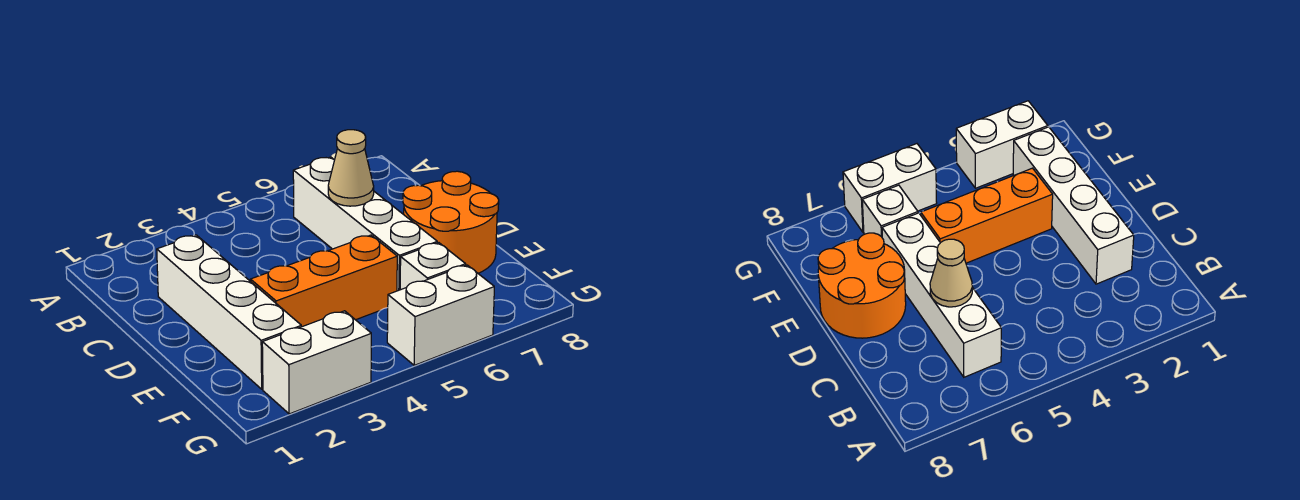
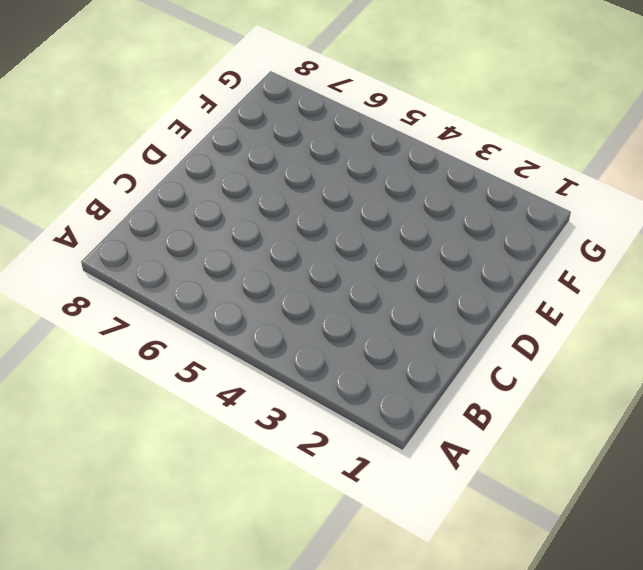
none -> white brick B6:E6 level 1
none -> white brick C2:F2 level 1

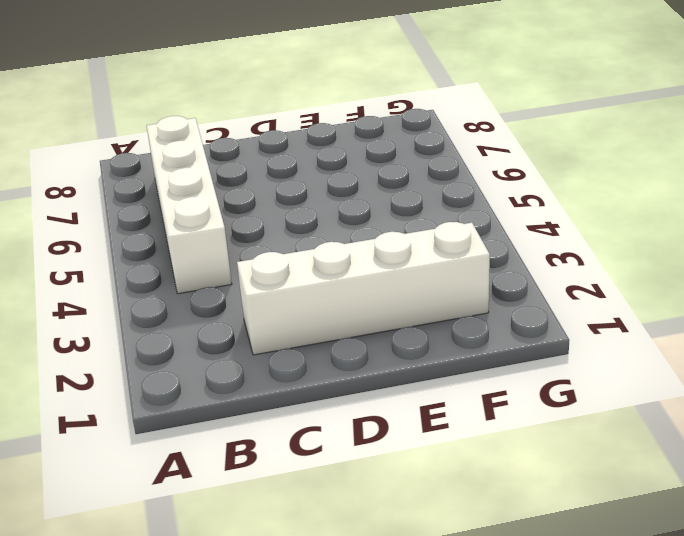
white brick B4:B7 level 1 -> white brick B6:E6 level 1
none -> orange round brick D7:E8 level 1
none -> orange brick E3:E5 level 1

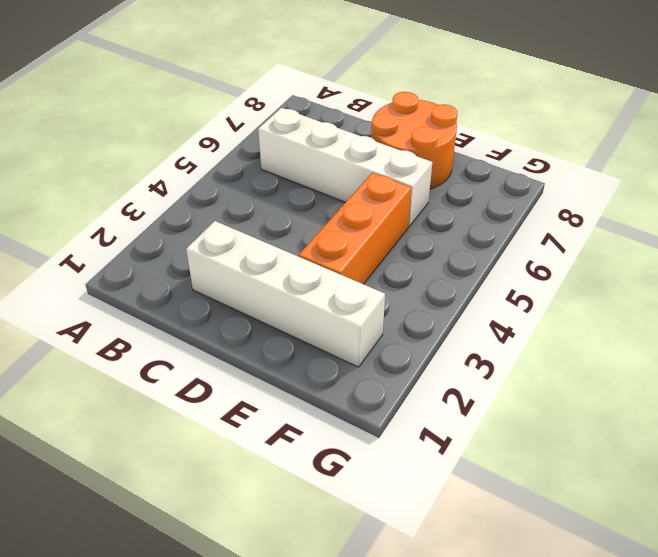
none -> white brick F6 level 1
none -> white brick G2:G3 level 1

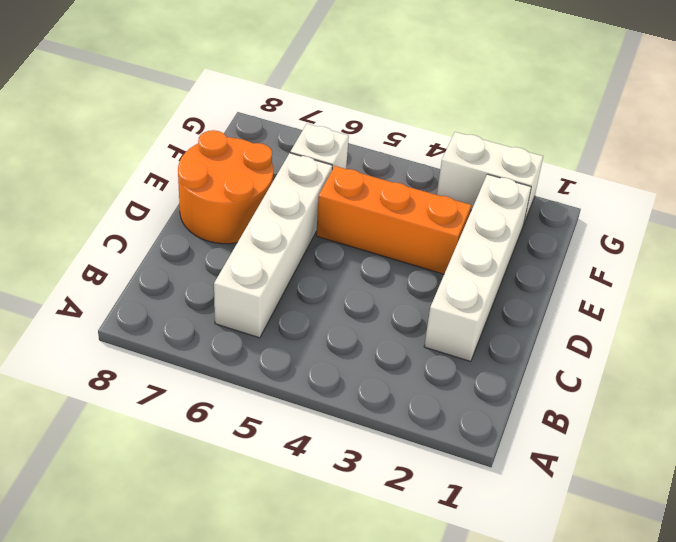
none -> white brick G5:G6 level 1
none -> tan cone C6 level 2

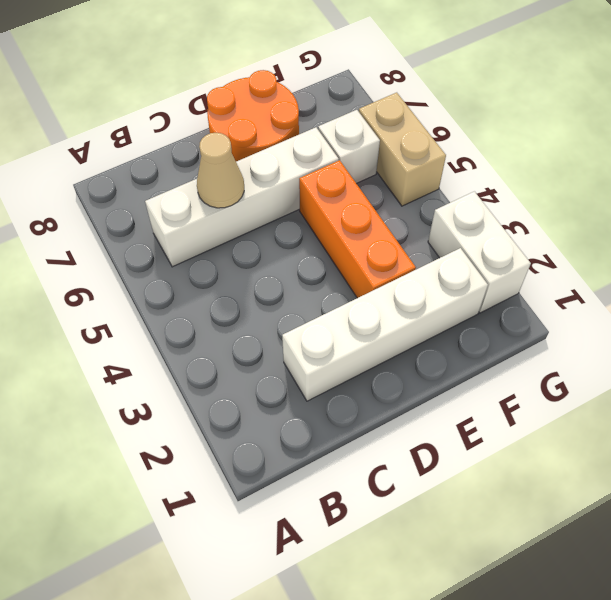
tan brick G5:G6 level 1 -> white brick G5:G6 level 1

